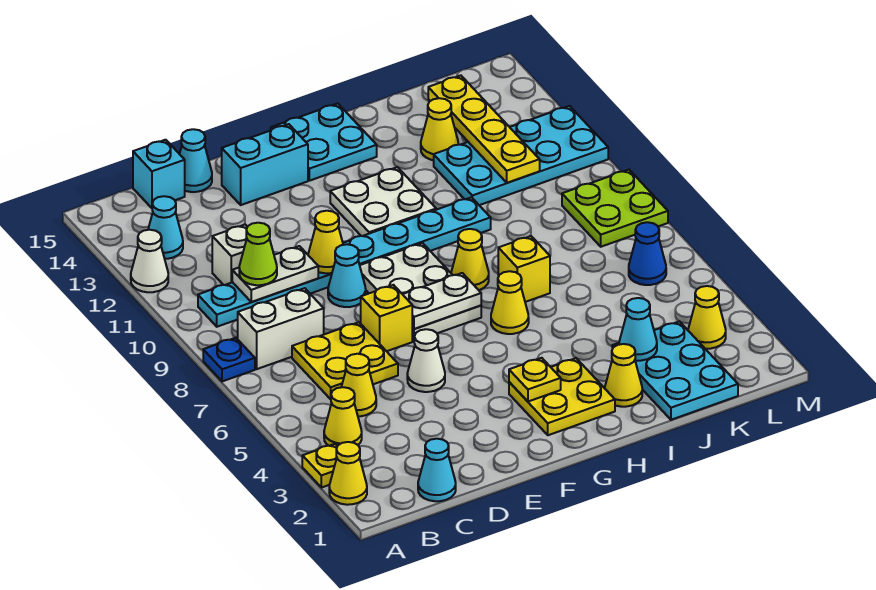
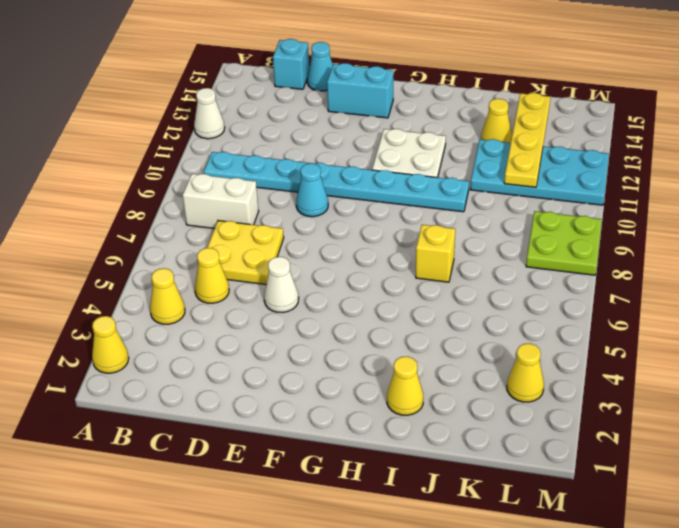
none -> yellow plate A3 level 1
none -> blue plate A8 level 1
none -> cyan cone B13 level 1
none -> cyan cone C1 level 1

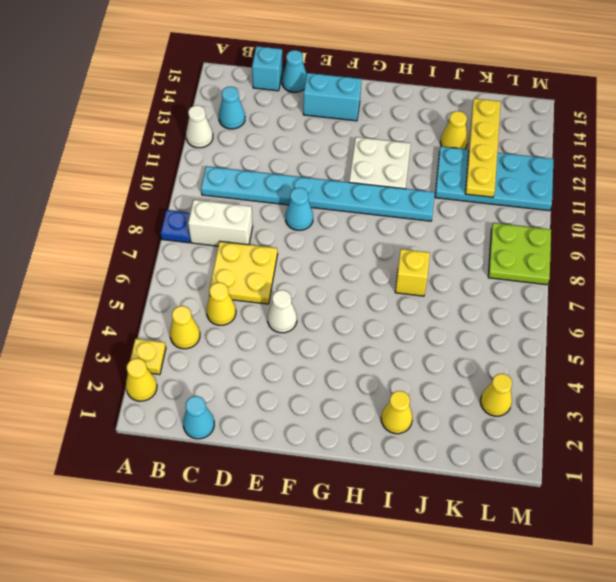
none -> white brick C11 level 1
none -> yellow brick E7 level 1
none -> white plate F7:G9 level 1
none -> yellow plate G2:H3 level 1

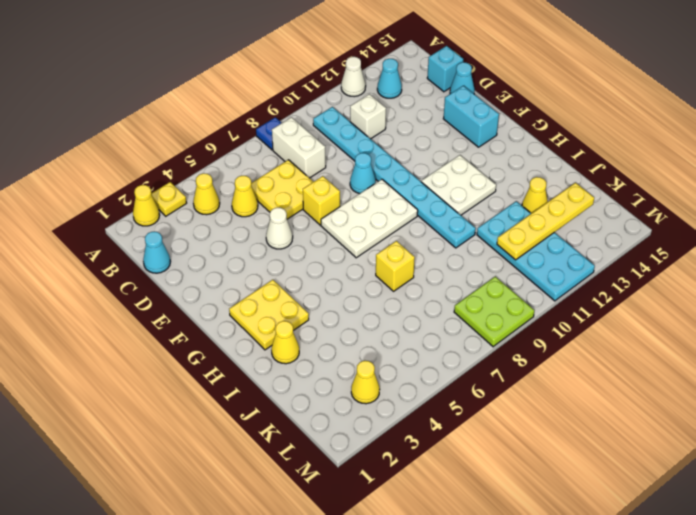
none -> cyan plate G14:H15 level 1
none -> yellow cone H6 level 1
none -> yellow cone H8 level 1
none -> cyan plate J1:K3 level 1

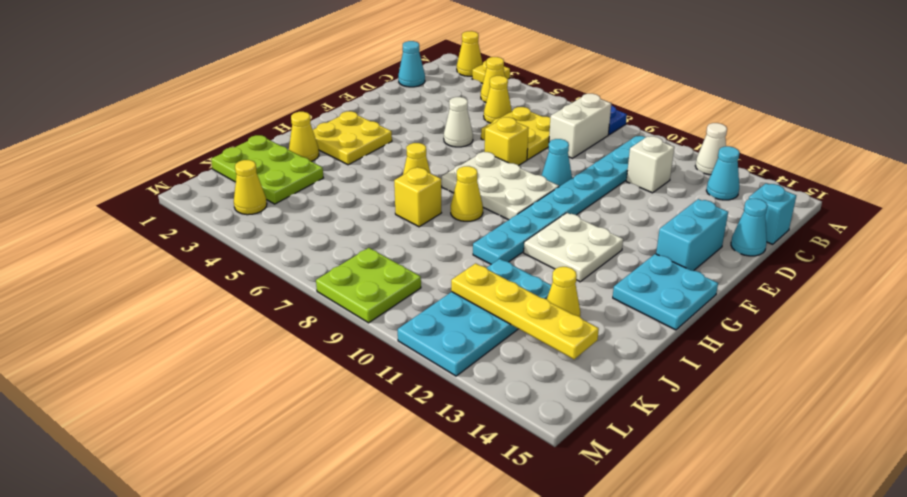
lime plate J1:K3 level 1 -> cyan plate J1:K3 level 1
none -> blue cone L6 level 1
none -> white plate C10:D10 level 2
none -> yellow cone E10 level 2
none -> white plate F7:G7 level 2

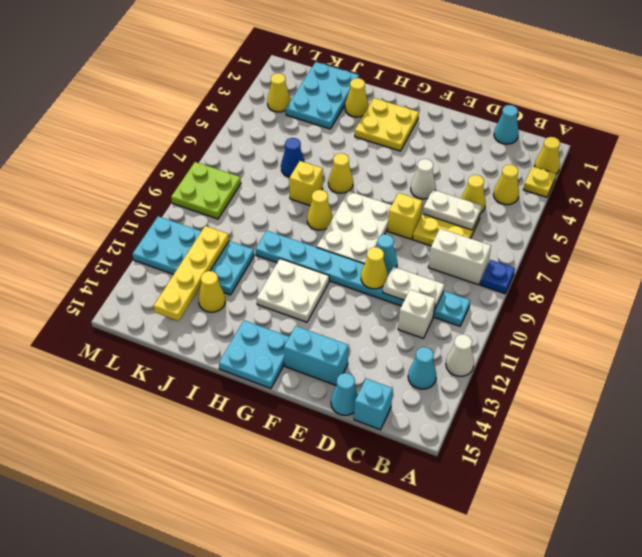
white plate C6:D6 level 2 -> white plate F7:G7 level 2
blue cone J6 level 1 -> blue cone L6 level 1
none -> yellow plate G3 level 2
none -> cyan cone J3 level 2
none -> lime cone C10 level 3

